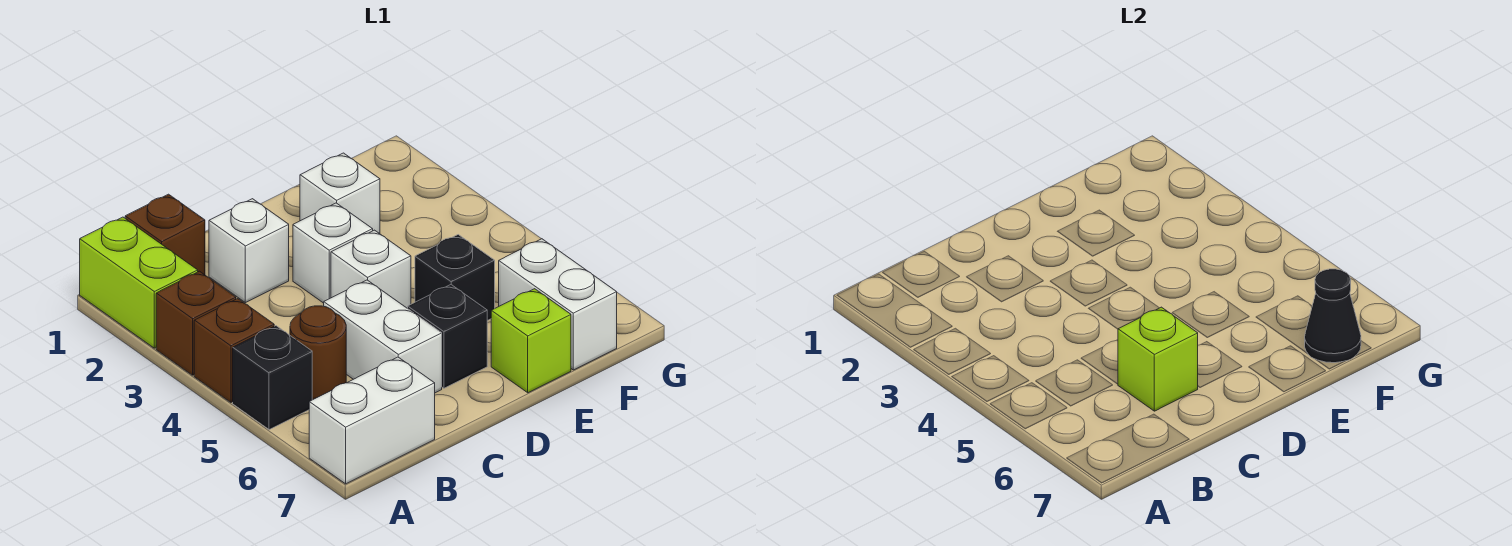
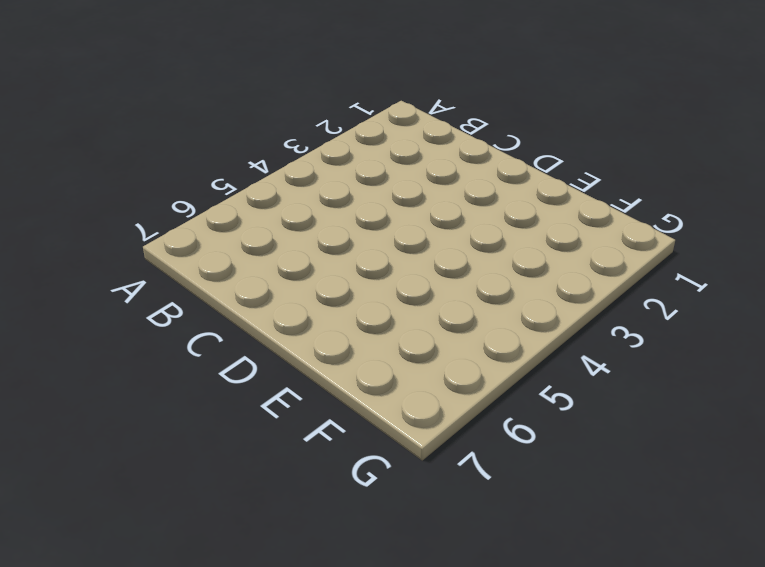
none -> lime brick A1:A2 level 1
none -> brown brick A3 level 1
none -> brown brick A4 level 1

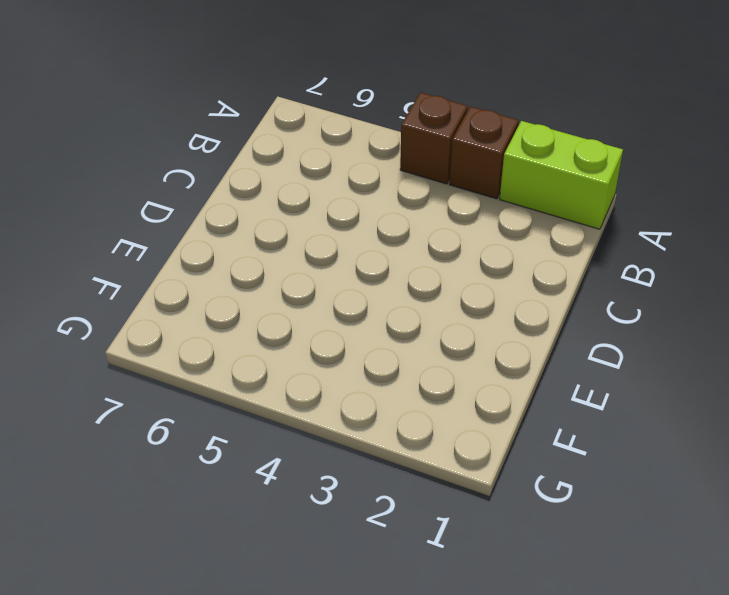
none -> black brick A5 level 1
none -> white brick A7:B7 level 1
none -> brown brick B1 level 1

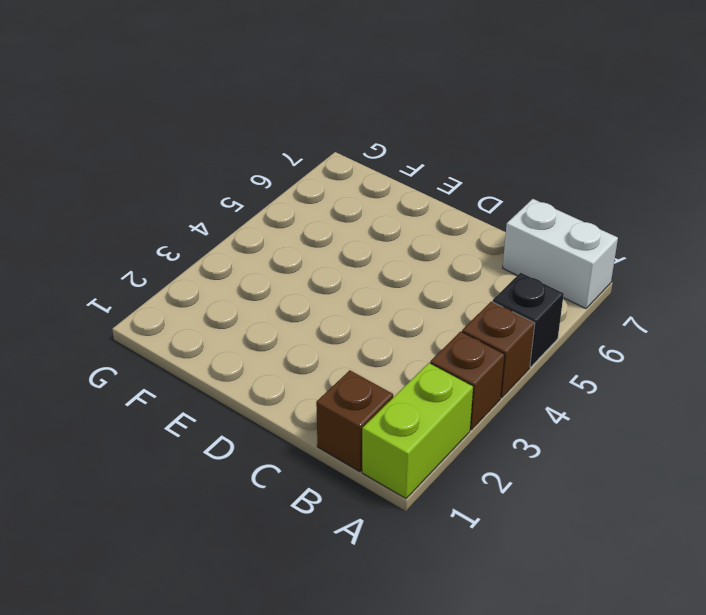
none -> brown round brick B5 level 1
none -> white brick C2 level 1
none -> white brick C5:C6 level 1

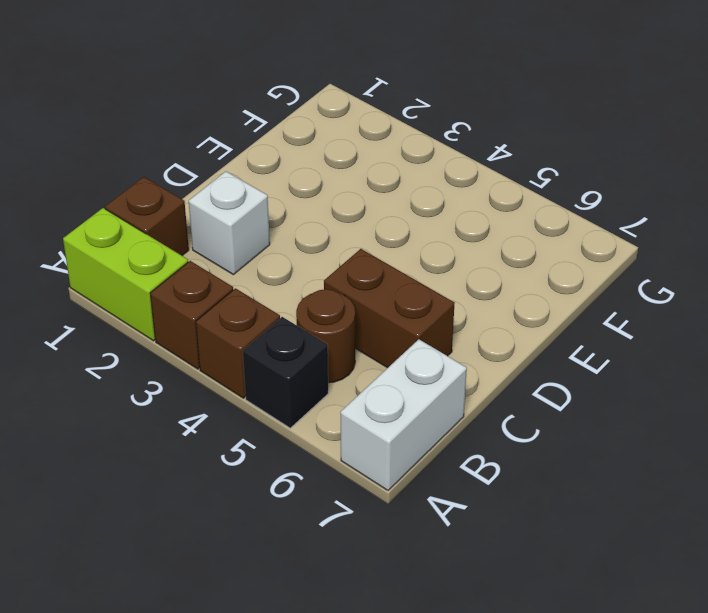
brown brick C5:C6 level 1 -> white brick C5:C6 level 1
none -> white brick D3 level 1
none -> white brick D4 level 1
none -> black brick D6 level 1

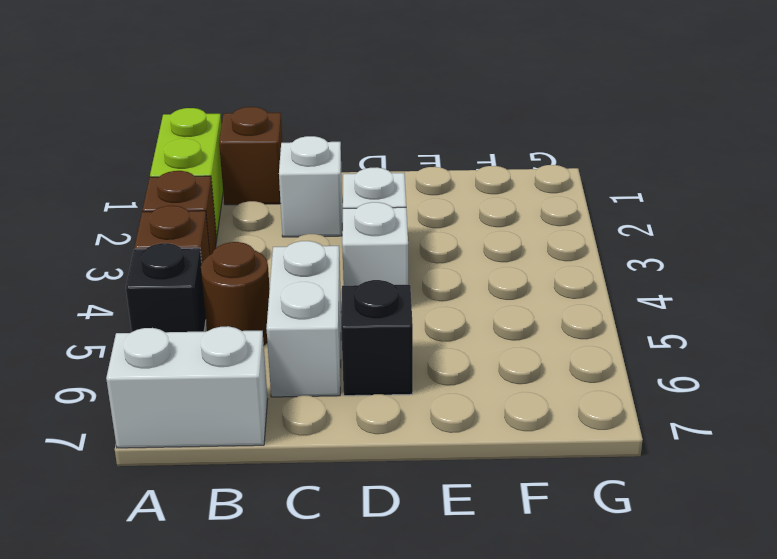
none -> white brick E2 level 1
none -> black brick E5 level 1
none -> lime brick E7 level 1

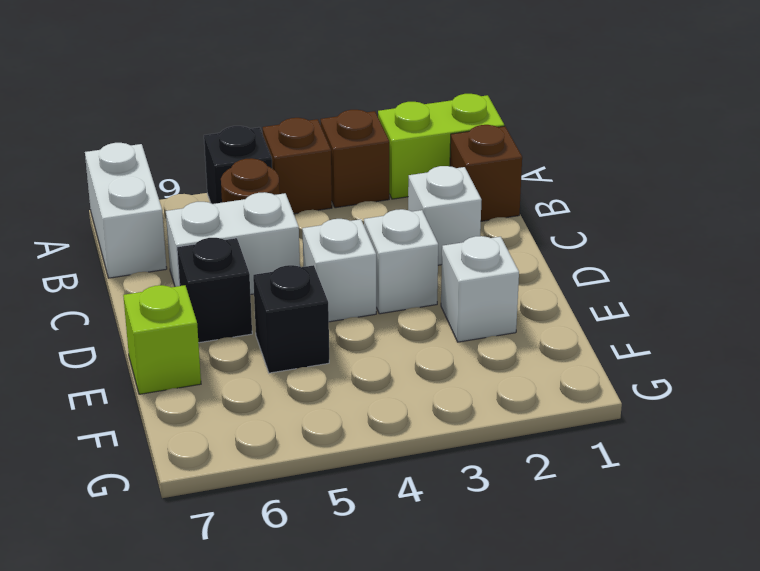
none -> white brick F6:F7 level 1
none -> lime brick C6 level 2
none -> black cone F7 level 2

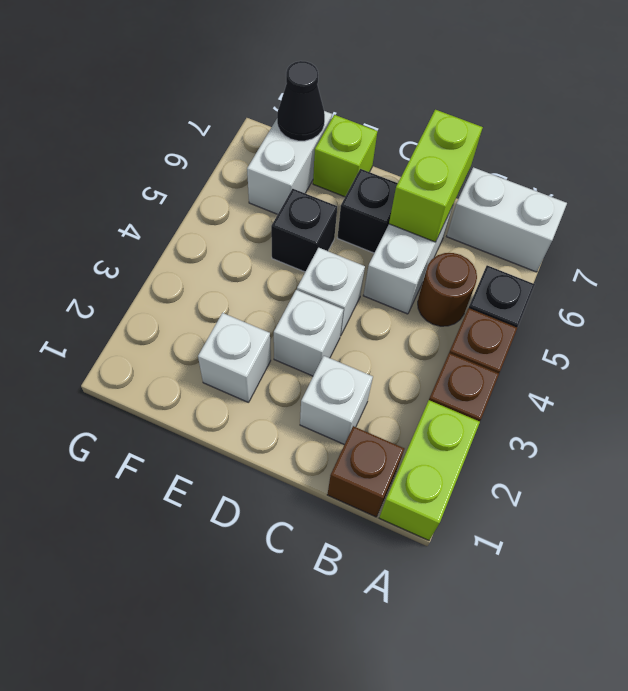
lime brick C6:C7 level 2 -> lime brick C6 level 2

